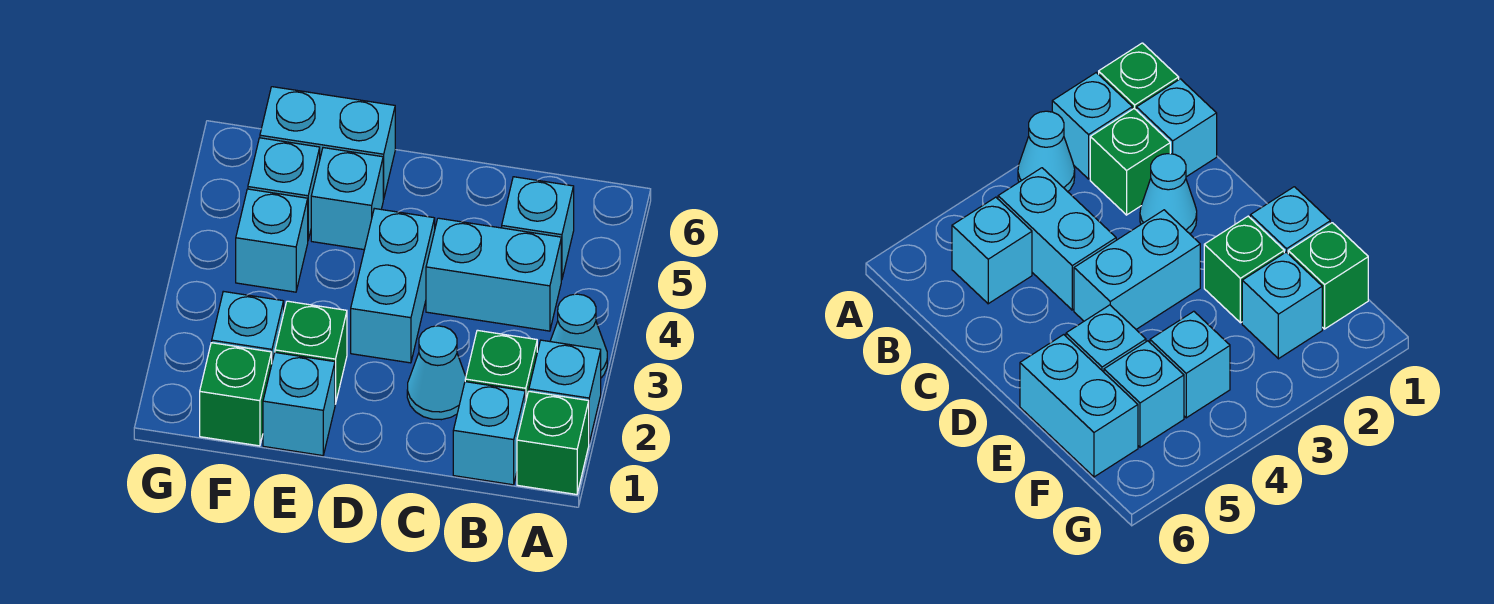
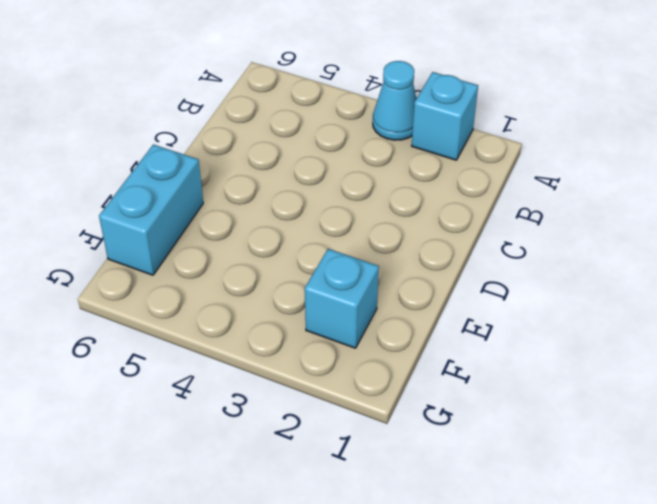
none -> green brick A1 level 1
none -> cyan brick B1 level 1
none -> green brick B2 level 1

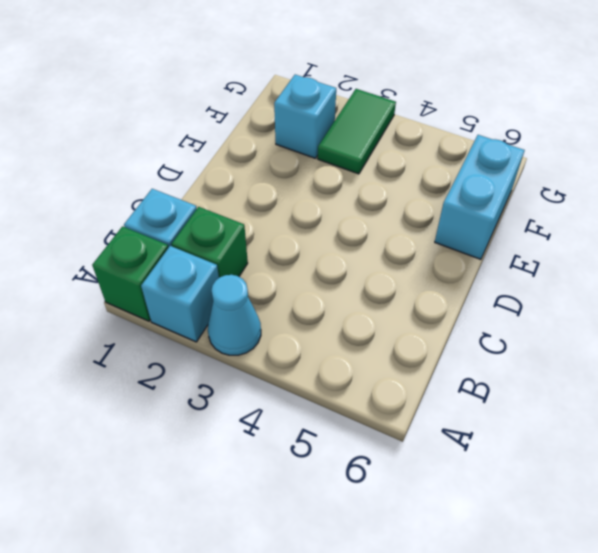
green tile F3:G3 level 1 -> none
none -> cyan brick B4:C4 level 1
none -> cyan brick B5 level 1
none -> cyan cone C2 level 1

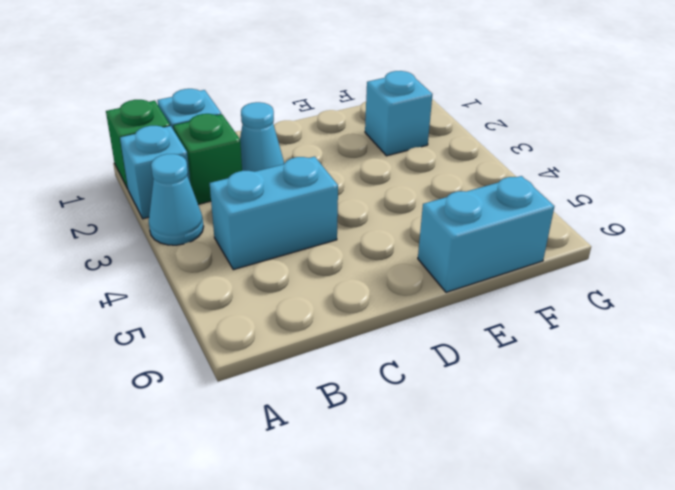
none -> cyan brick B5 level 1
none -> cyan brick D3:D4 level 1
none -> cyan brick E1 level 1

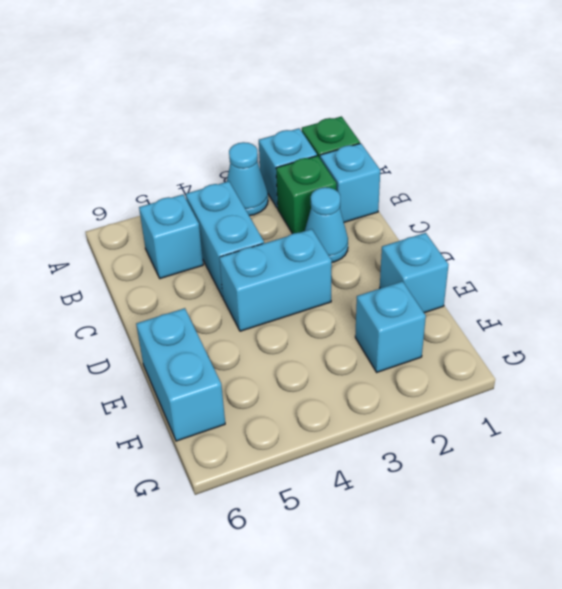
none -> green brick E2 level 1
none -> cyan brick E5 level 1
none -> green brick F1 level 1

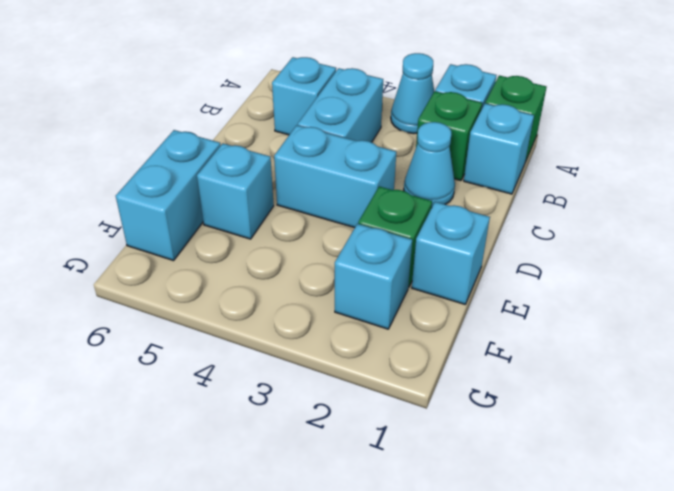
none -> green brick F1 level 1
none -> cyan brick F4 level 1
none -> cyan brick F5 level 1

